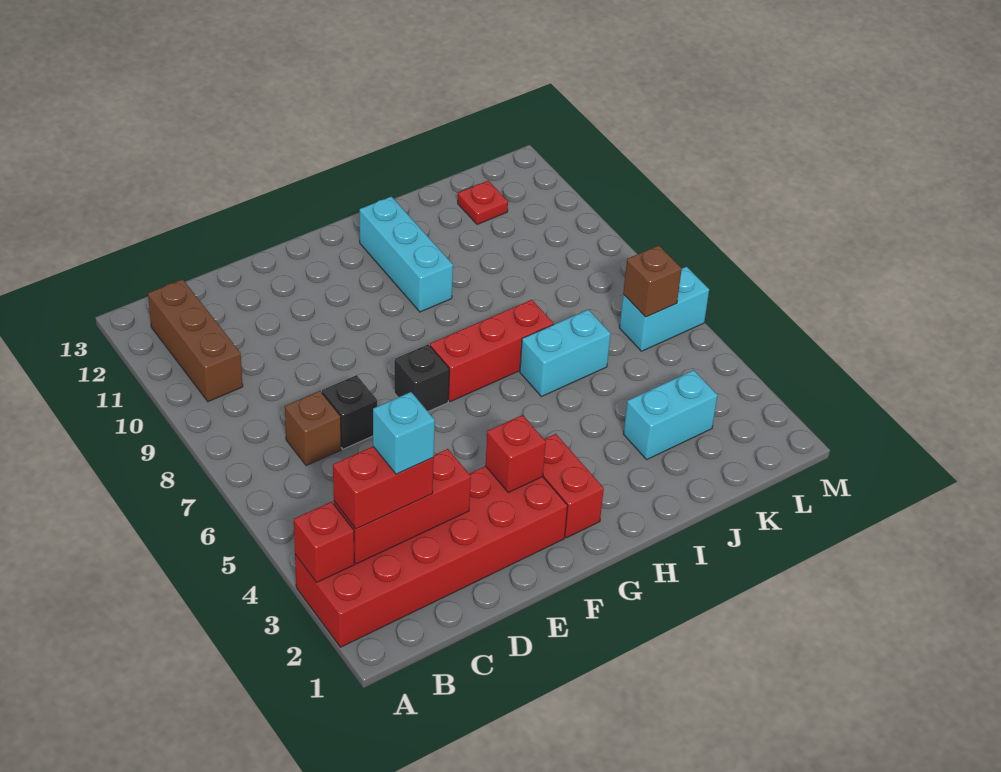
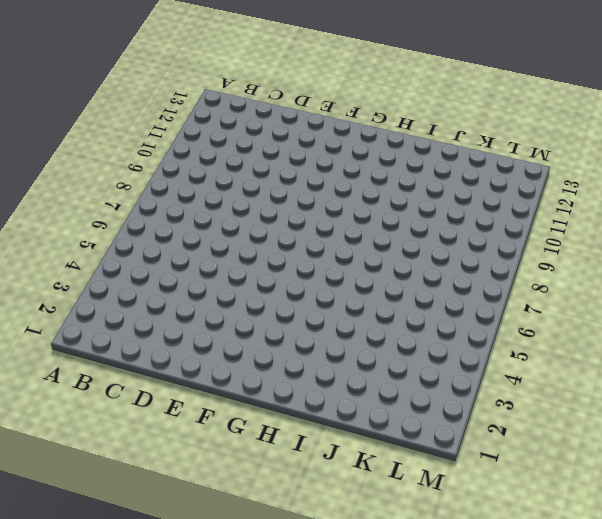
none -> red brick A2:F3 level 1
none -> brown brick B10:B12 level 1
none -> brown brick C7 level 1

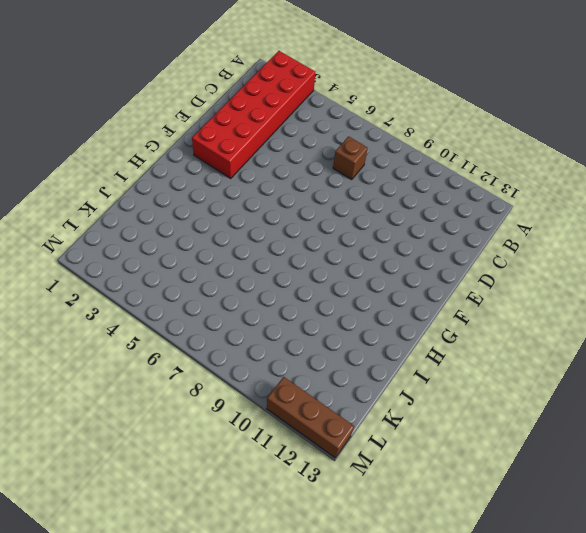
brown brick M11:M13 level 1 -> brown brick B10:B12 level 1
none -> black brick D7 level 1
none -> black brick F7 level 1
none -> red brick G2:G3 level 1

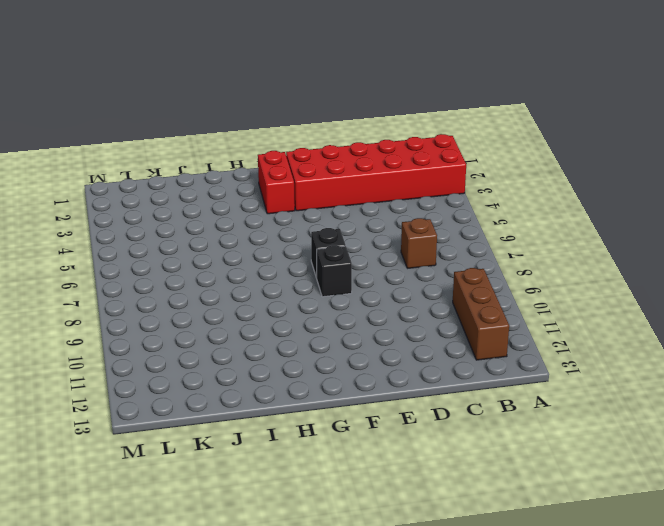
black brick F8 level 1 -> black brick D7 level 1
none -> red brick G7:I7 level 1
none -> cyan brick H10:H12 level 1
none -> cyan brick I6:J6 level 1

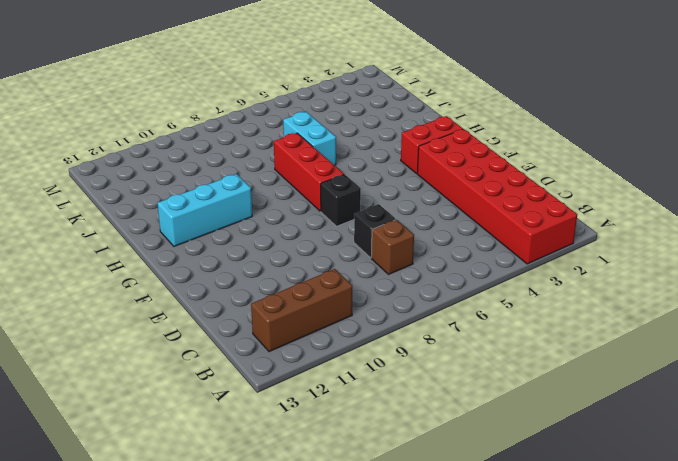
none -> cyan brick J3:K3 level 1
none -> red plate K12 level 1
none -> cyan brick L6:M6 level 1

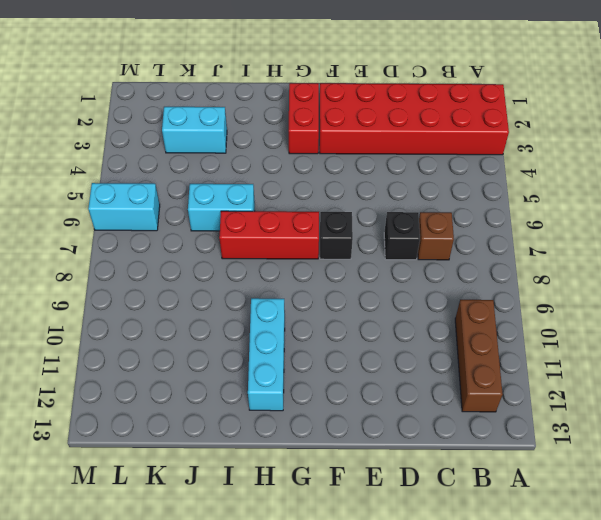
none -> red plate K12 level 1
none -> red brick A3 level 2
none -> red brick B3:D3 level 2

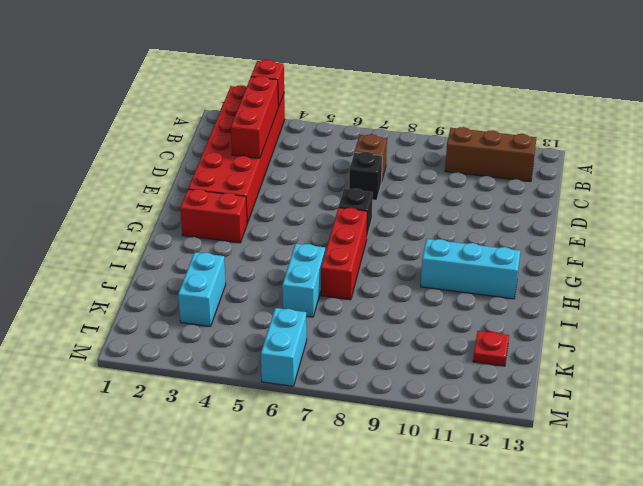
none -> red brick F3 level 2
none -> brown brick L6 level 2
none -> red brick B3:C3 level 3

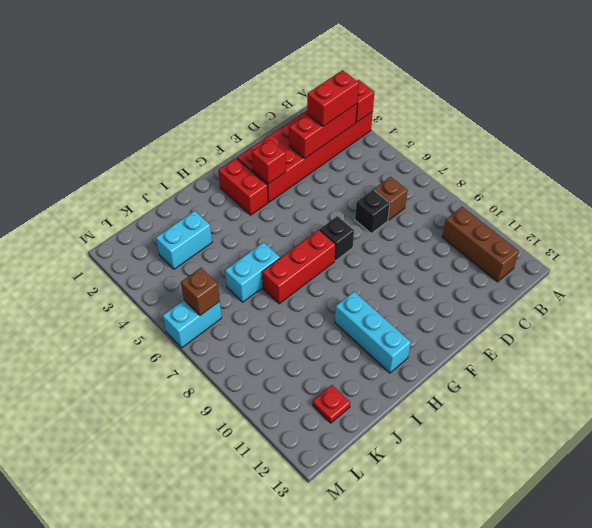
none -> cyan brick C3 level 4

